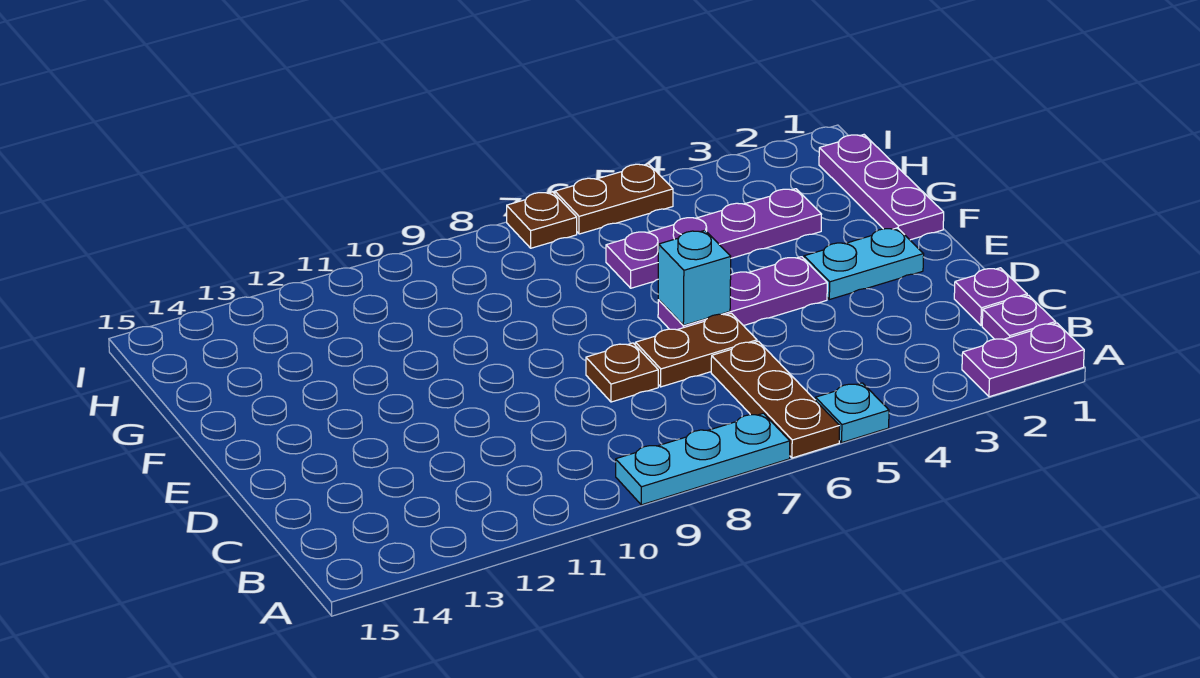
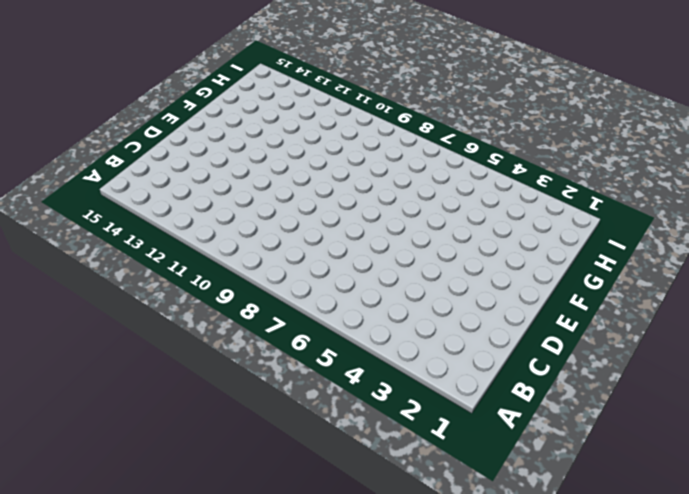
none -> purple plate A1:A2 level 1
none -> cyan plate A5 level 1
none -> brown plate A6:C6 level 1

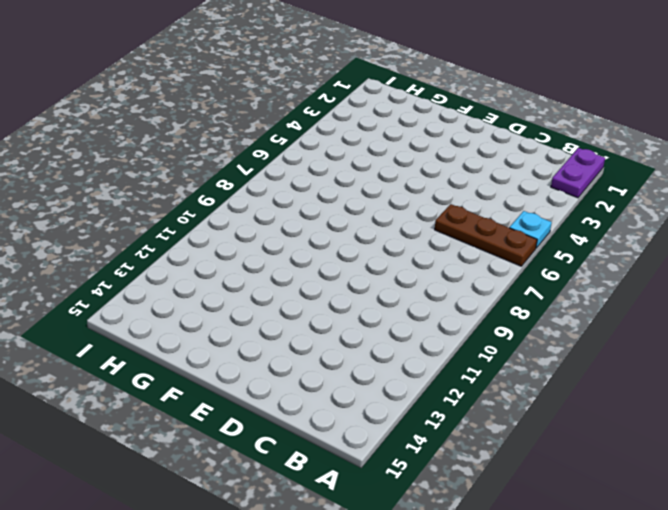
none -> cyan plate A7:A9 level 1
none -> purple plate B1 level 1
none -> purple plate C1 level 1

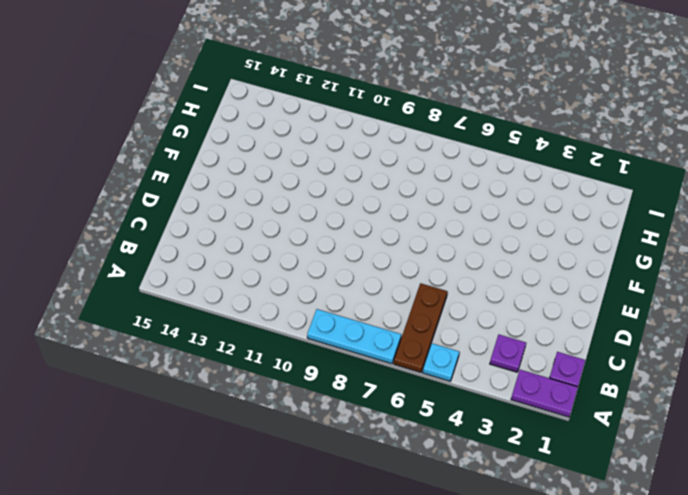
purple plate B3 level 1 -> purple plate C1 level 1
none -> brown plate D6:D7 level 1
none -> brown plate D8 level 1
none -> cyan plate E2:E3 level 1

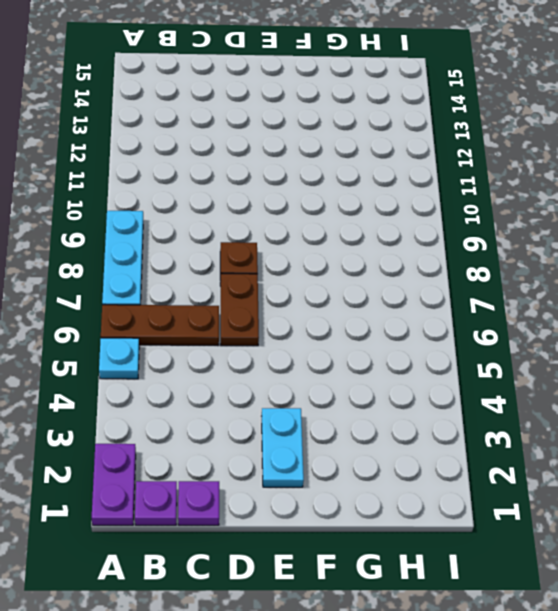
none -> purple plate E4:E6 level 1
none -> purple plate F1:H1 level 1
none -> purple plate G3:G6 level 1

